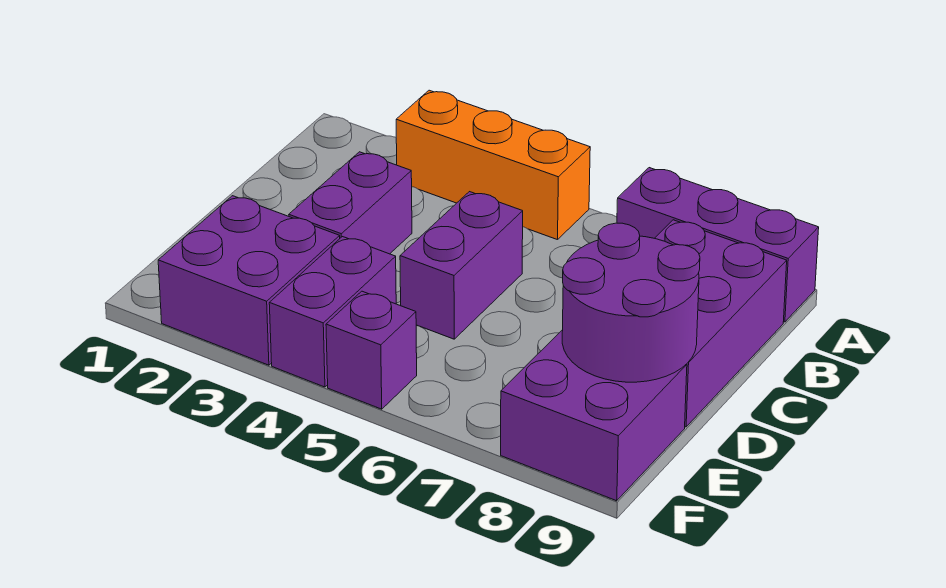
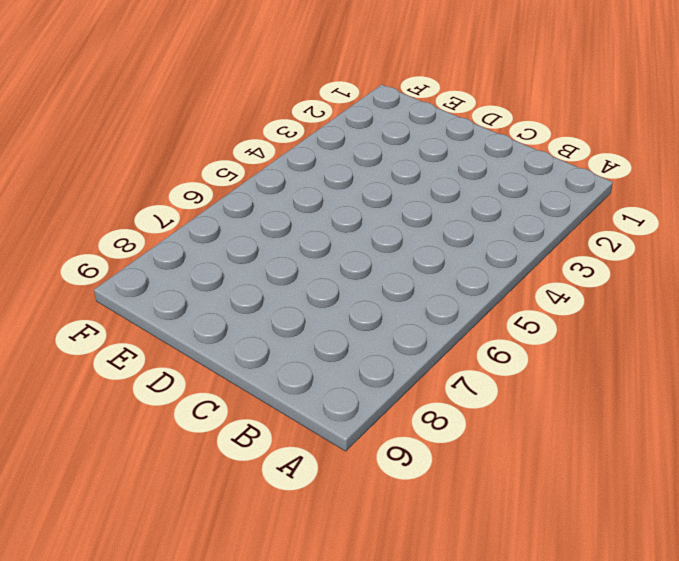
none -> orange brick A3:A5 level 1
none -> purple brick A7:A9 level 1

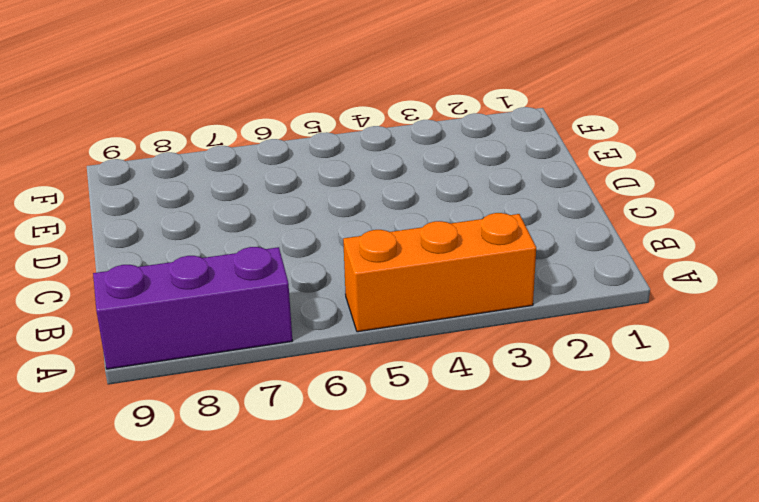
none -> purple brick B8:D9 level 1
none -> purple brick C3:D3 level 1

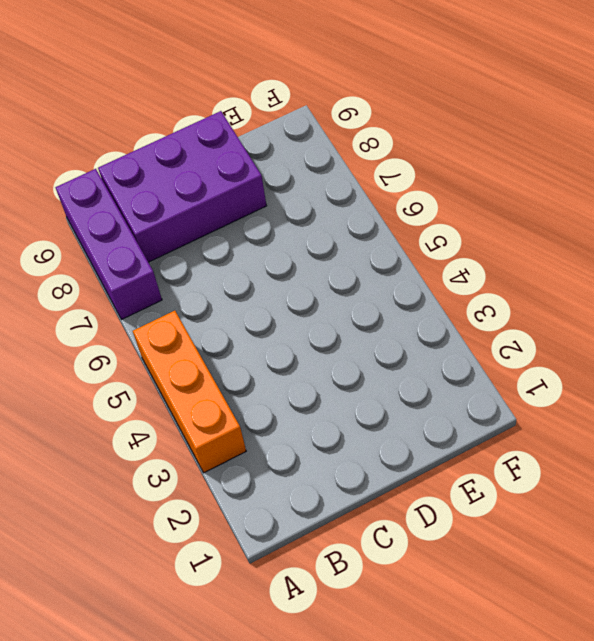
none -> purple brick C3:D3 level 1
none -> purple brick C5:D5 level 1

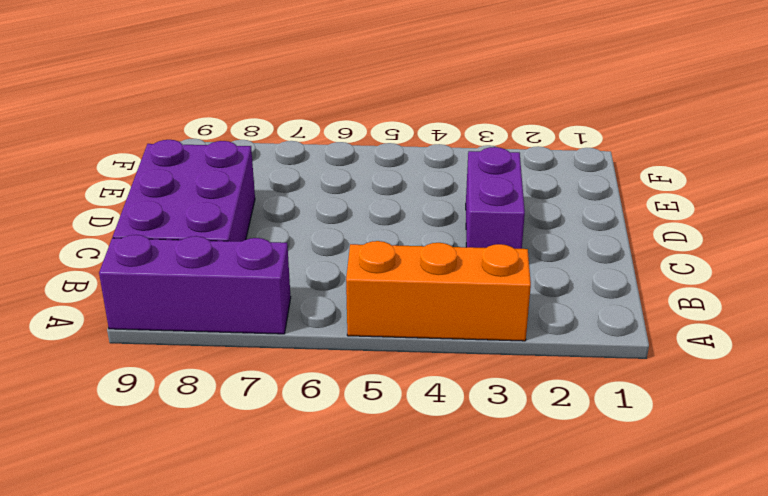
none -> purple brick C5:D5 level 1
none -> purple brick E2:F3 level 1

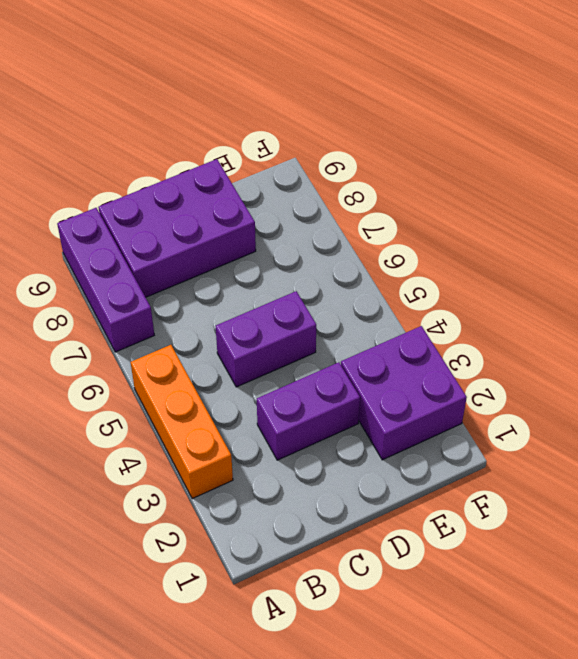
none -> purple brick E4:F4 level 1
none -> purple brick E8:F9 level 1

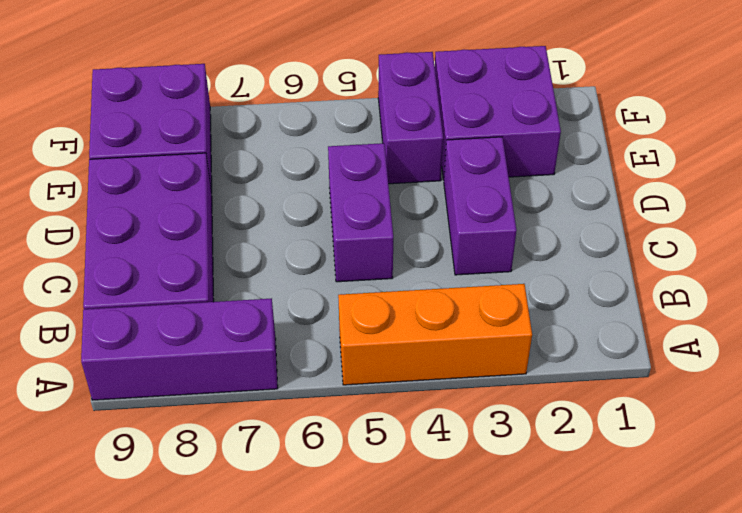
none -> purple brick F5 level 1
none -> purple round brick D8:E9 level 2

